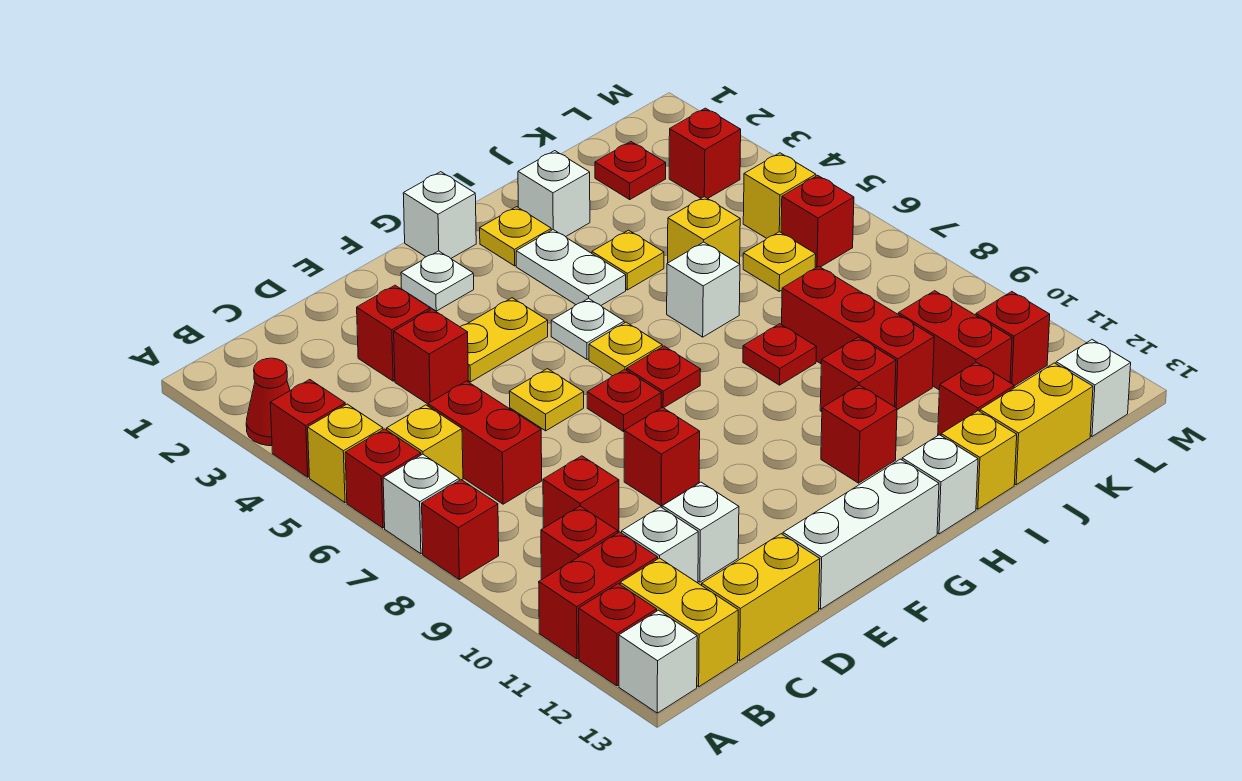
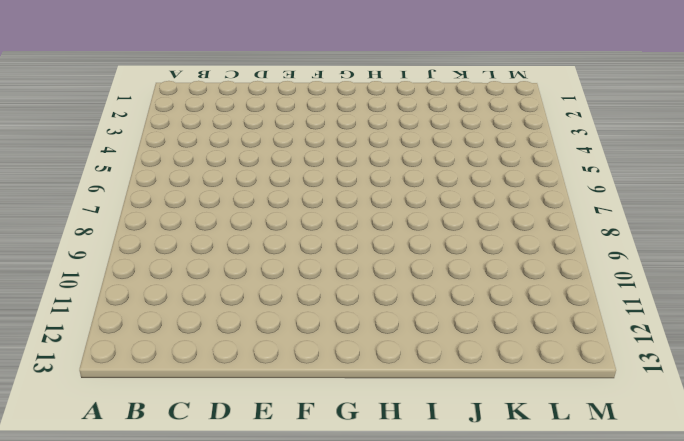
none -> red cone A3 level 1
none -> red brick A4 level 1
none -> yellow brick A5 level 1
none -> red brick A6 level 1

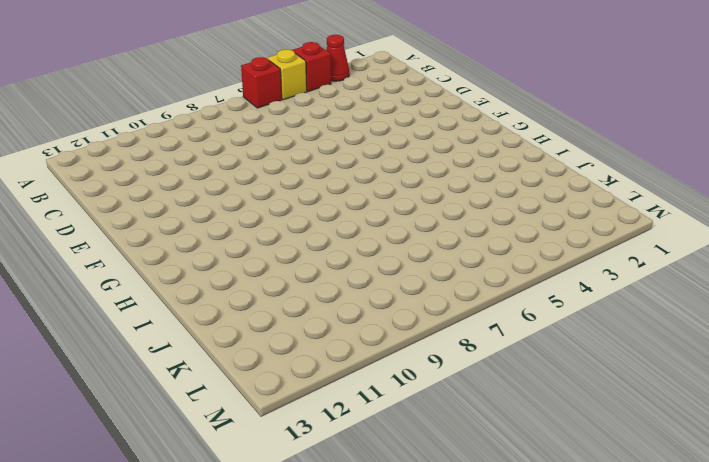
none -> white brick A7 level 1
none -> red brick A8 level 1
none -> red brick A11:B11 level 1
none -> red brick A12 level 1

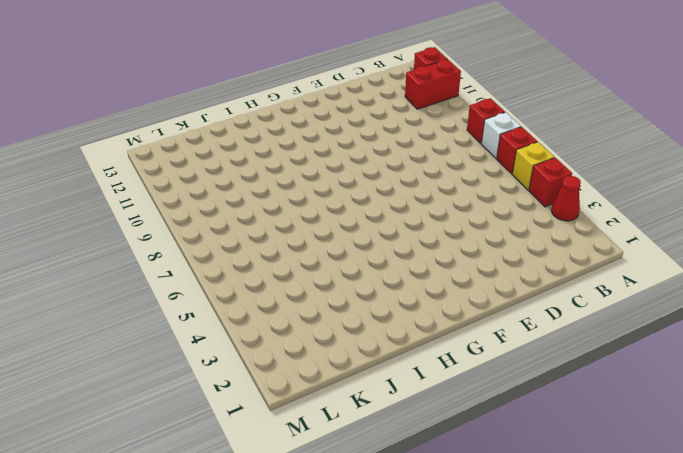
none -> white brick A13 level 1
none -> yellow brick B6 level 1
none -> red brick B10 level 1
none -> yellow brick B12:B13 level 1

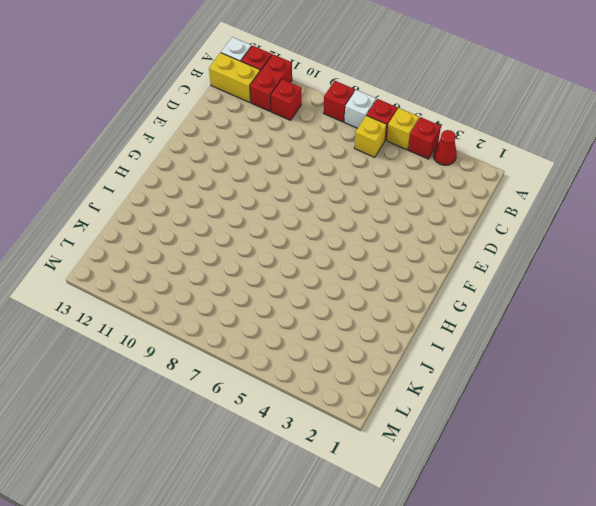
none -> red brick C6:C7 level 1
none -> red brick C9 level 1
none -> white brick C11 level 1
none -> yellow brick C13:D13 level 1

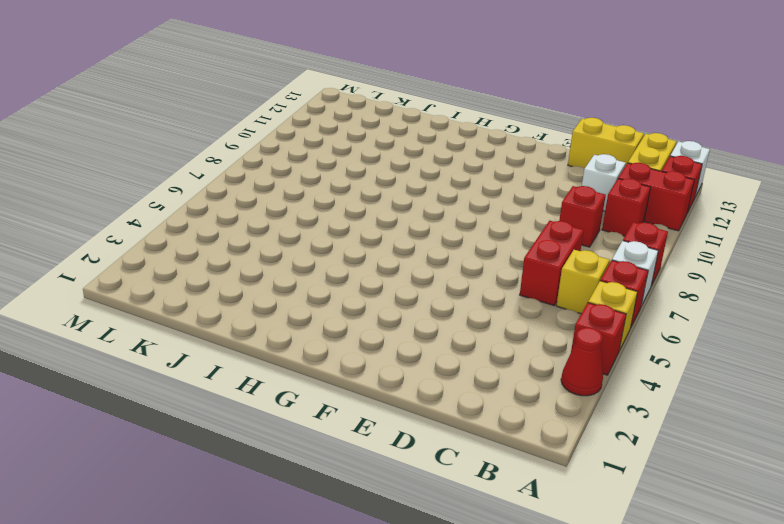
none -> red brick D3 level 1
none -> red brick D4 level 1
none -> white brick D11 level 1
none -> yellow plate E4:F4 level 1

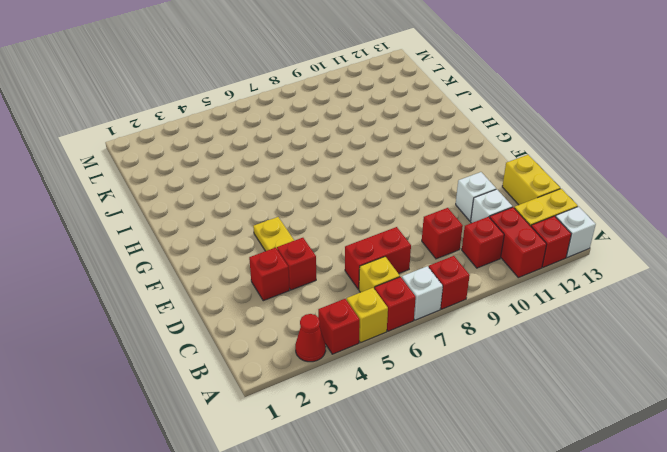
none -> yellow plate E6 level 1
none -> red brick E9 level 1
none -> white brick E13:G13 level 1
none -> white plate F2 level 1

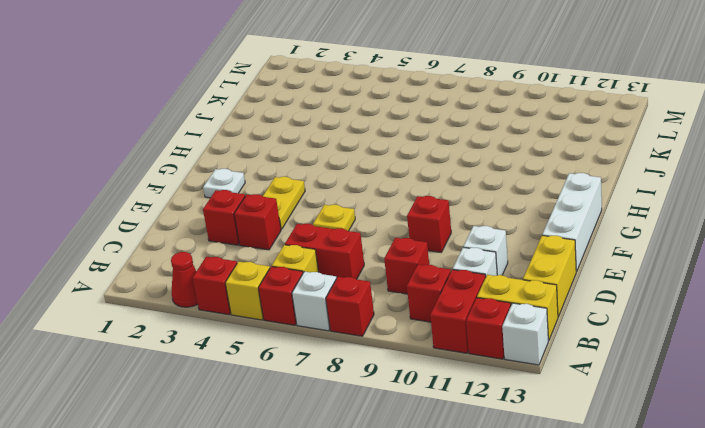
none -> red plate F7 level 1
none -> white brick G1 level 1
none -> white plate G5 level 1
none -> yellow plate G6 level 1

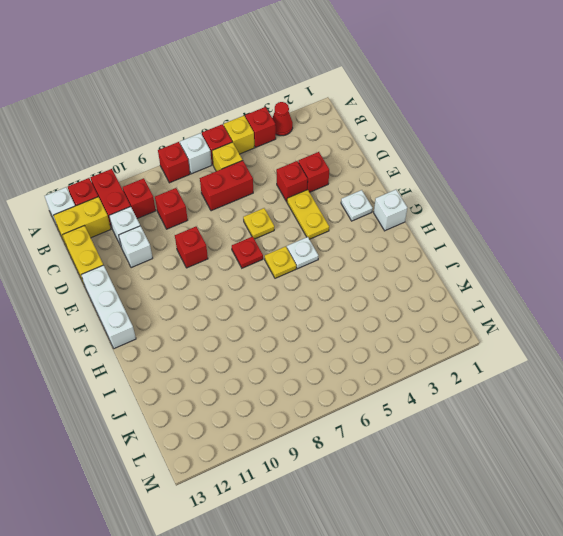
none -> red plate G7 level 1
none -> yellow plate H2 level 1
none -> white plate H3:H4 level 1
none -> red brick H11 level 1

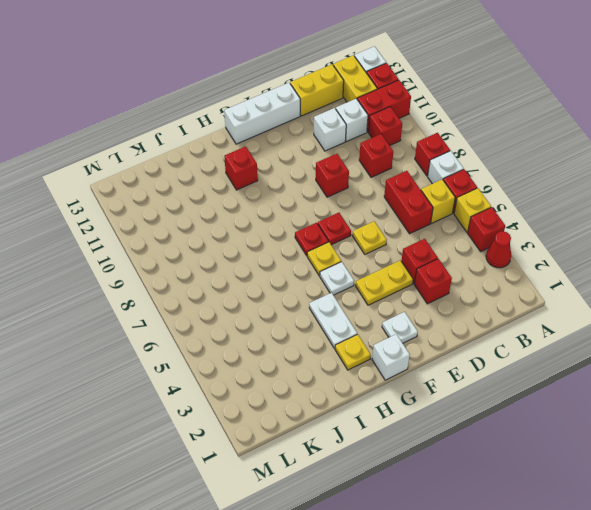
none -> white brick H13 level 1
none -> white brick I2 level 1
none -> yellow plate I4 level 1
none -> white brick I6 level 1

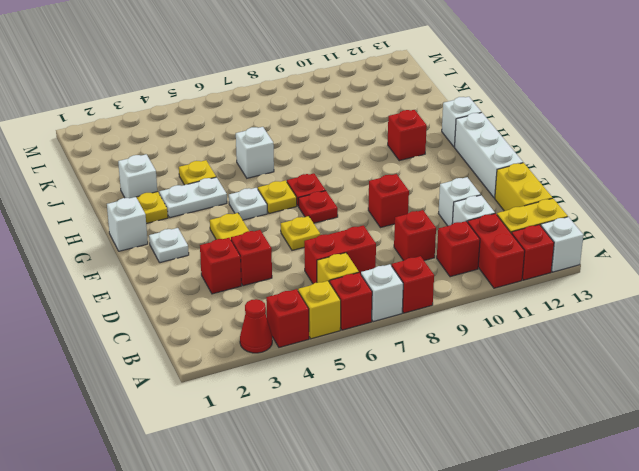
none -> red plate I8 level 1
none -> red brick I10 level 1
none -> yellow brick I13 level 1
none -> yellow brick J5 level 1

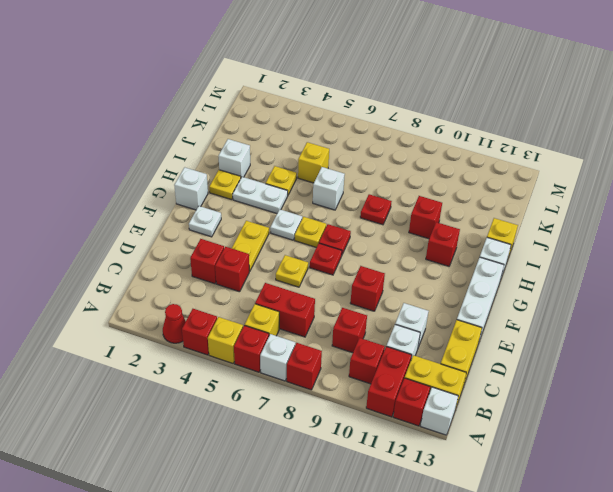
none -> red brick J8:J10 level 1
none -> red brick J12 level 1
none -> yellow brick J13:K13 level 1
none -> red plate K2 level 1

